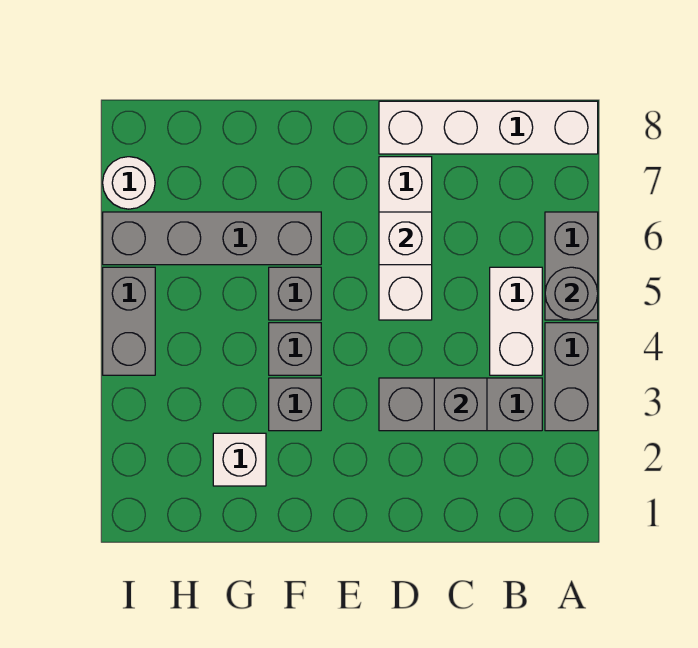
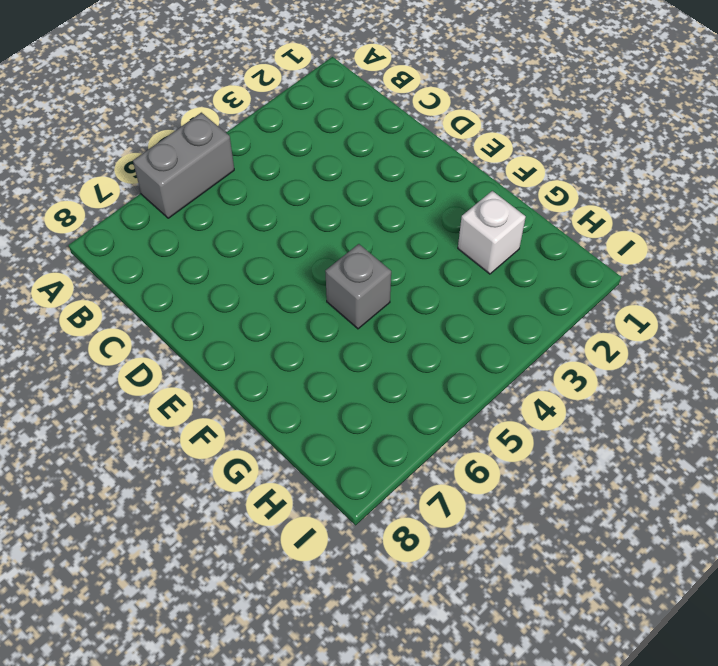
none -> grey brick A3:A4 level 1
none -> white brick A8:D8 level 1
none -> grey brick B3:D3 level 1

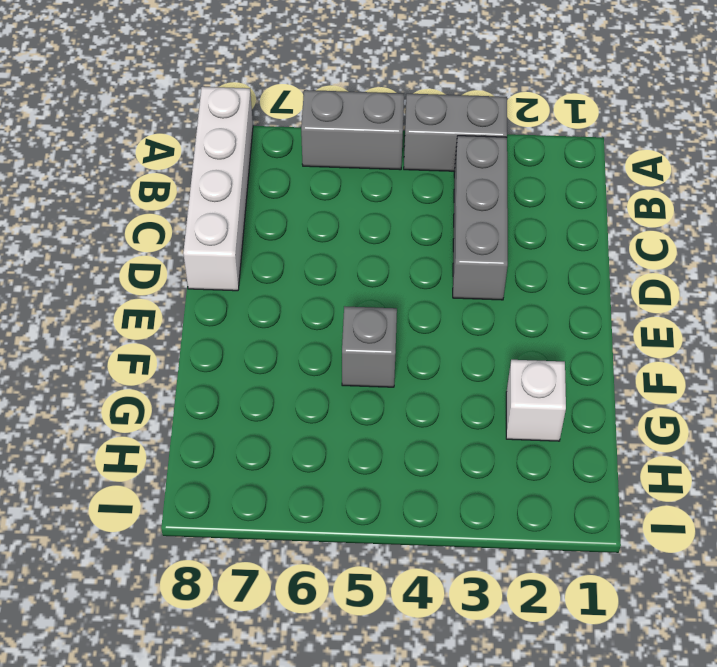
none -> white brick B4:B5 level 1
none -> white brick D5:D7 level 1
none -> grey brick F3 level 1

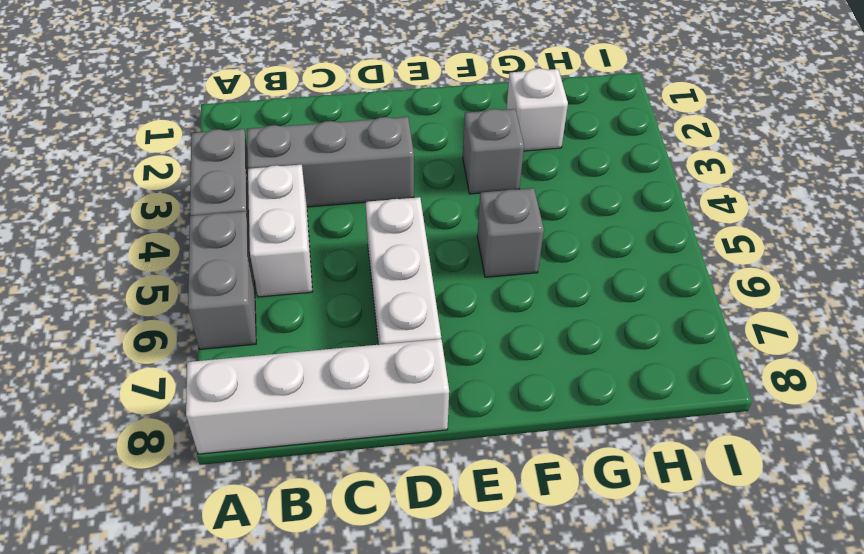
none -> grey brick F4 level 1
none -> grey brick F6:I6 level 1
none -> grey brick I4:I5 level 1

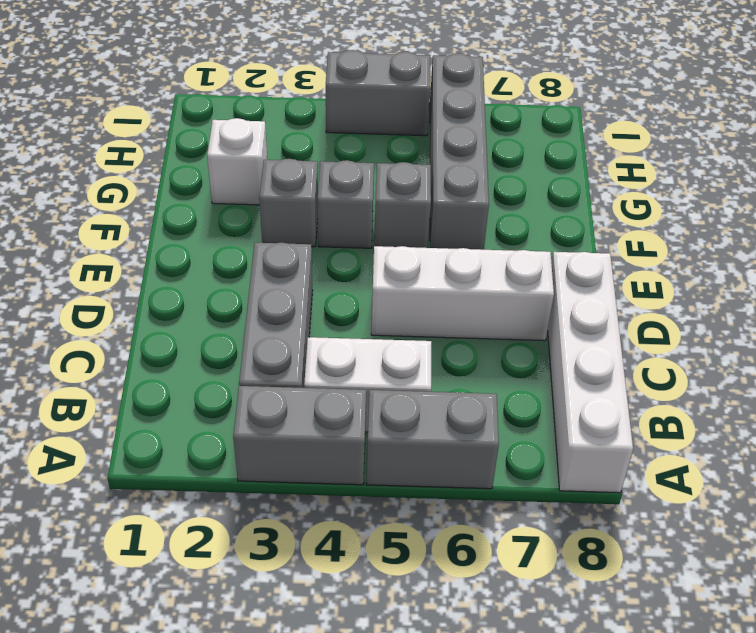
none -> white round brick I7 level 1
none -> grey round brick A5 level 2
none -> grey brick C3 level 2

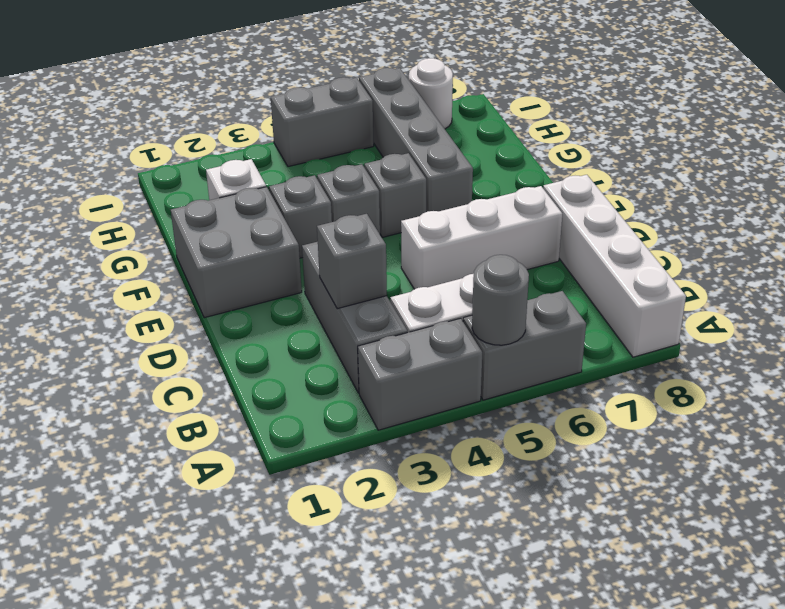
grey brick E1:F2 level 1 -> none
none -> white brick D6 level 2

